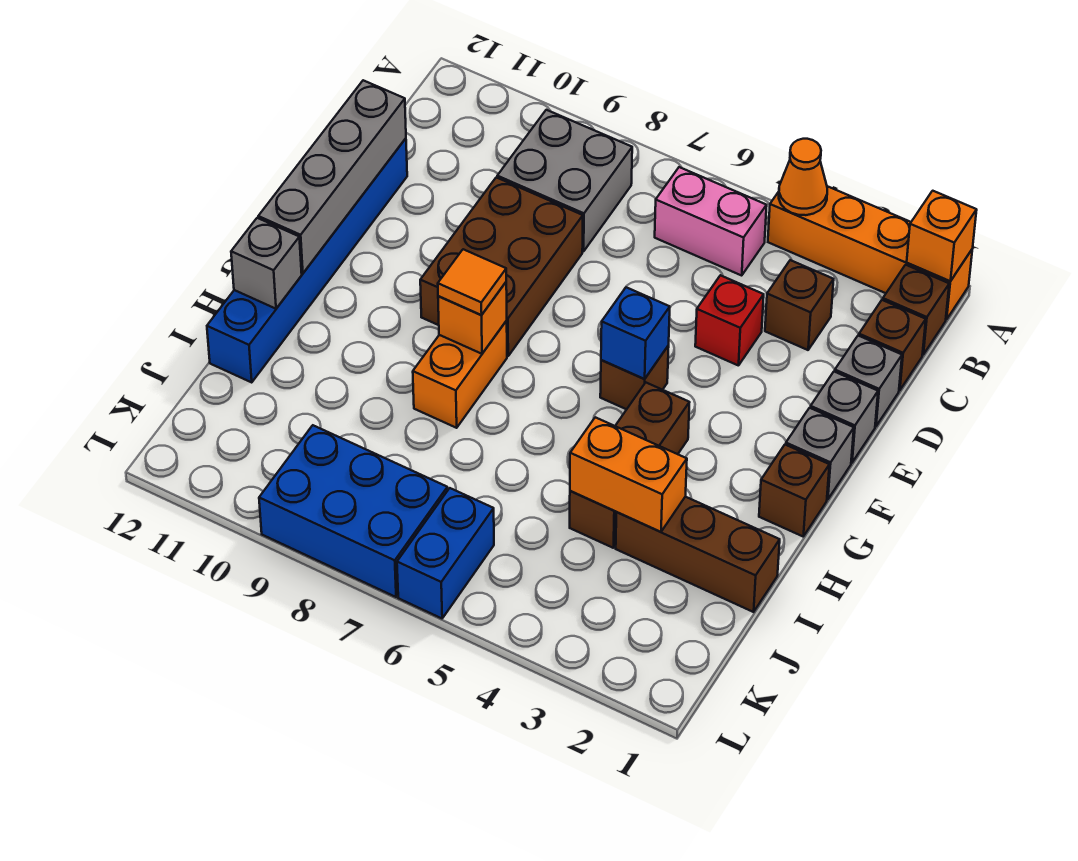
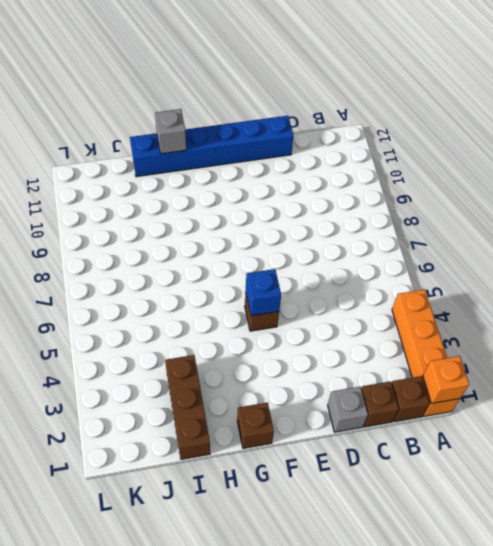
none -> pink brick B5:B6 level 1
none -> grey brick B8:C9 level 1
none -> brown brick C3 level 1

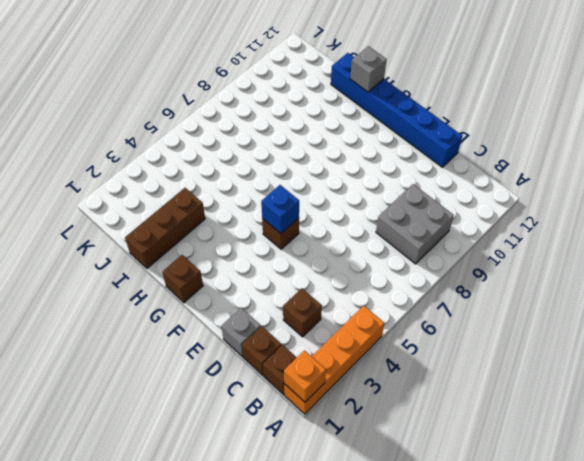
none -> pink brick B5:B6 level 1
none -> red brick D4 level 1
none -> brown brick D8:F9 level 1

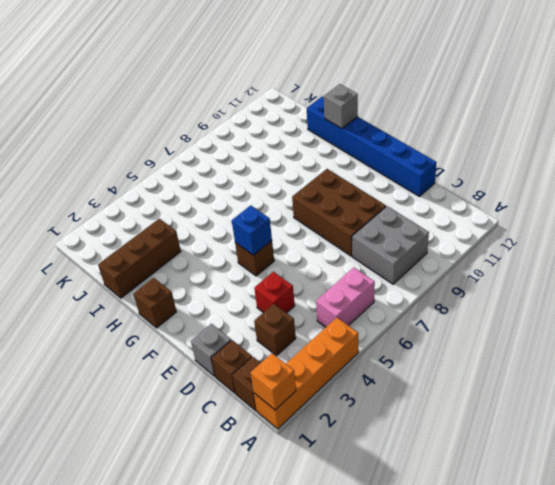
none -> grey brick E1 level 1
none -> grey brick F1 level 1
none -> brown brick G4:I4 level 1

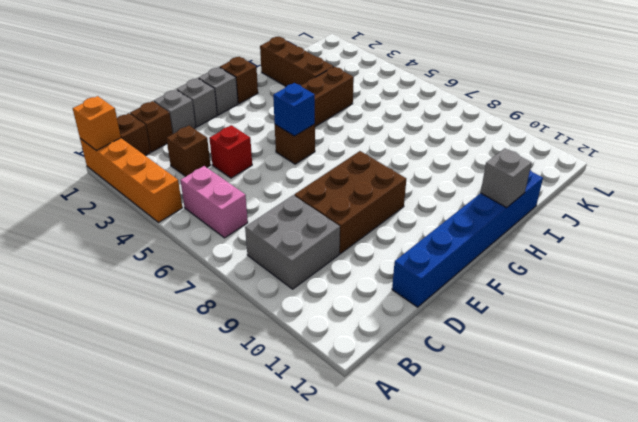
none -> orange brick G8:H8 level 1
none -> blue brick K6:L6 level 1
none -> blue brick K7:L9 level 1

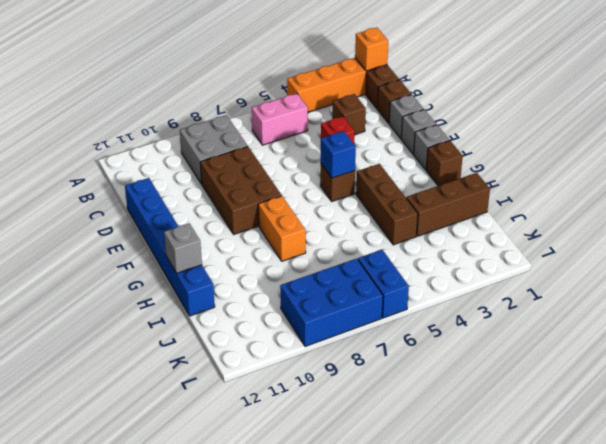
none -> orange cone A4 level 2
none -> grey brick D12:G12 level 2
none -> orange brick G8 level 2

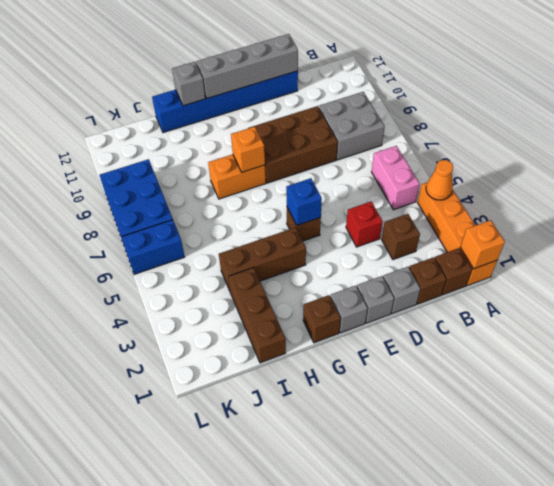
none -> orange brick I3:I4 level 2
none -> orange tile G8 level 3

